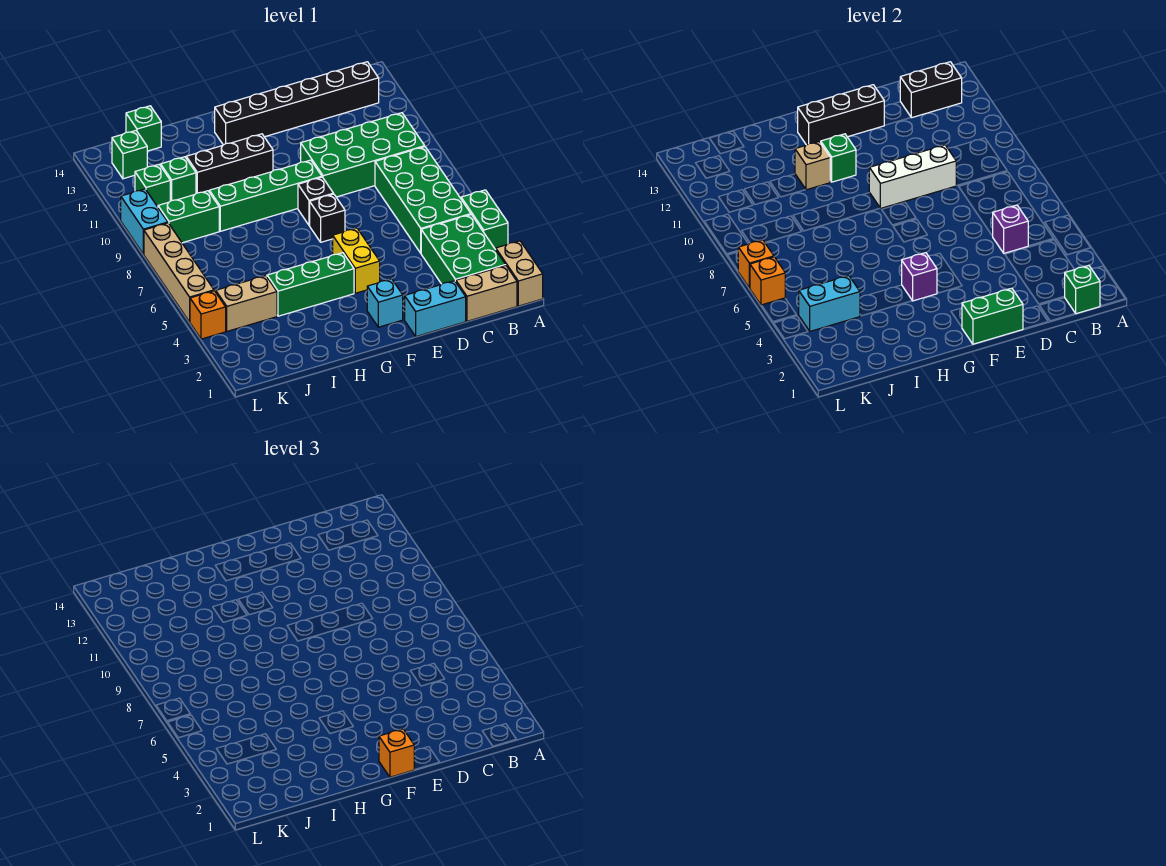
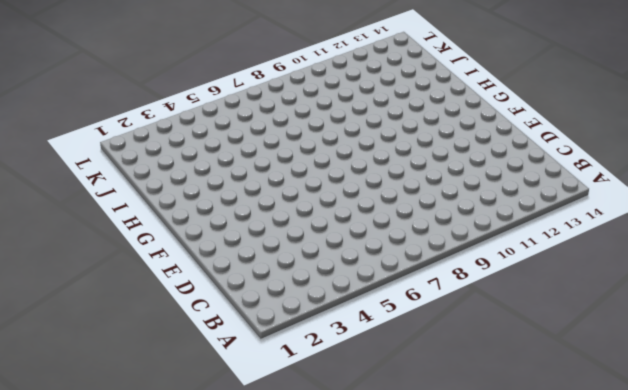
none -> tan brick A1:A2 level 1
none -> green brick A4:A5 level 1
none -> tan brick B1:C1 level 1
none -> green brick B2:C4 level 1

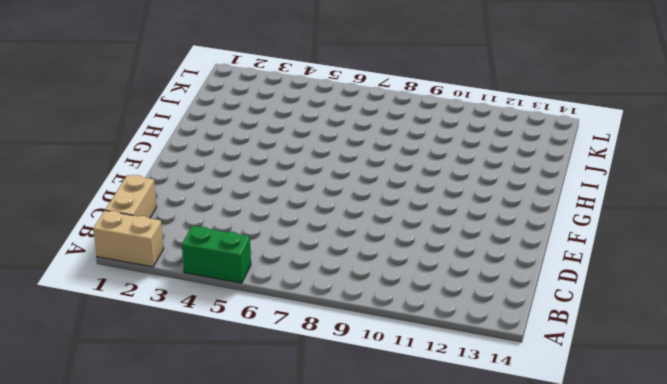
none -> green brick B2:C4 level 1
none -> green brick B5:C8 level 1
none -> green brick B9:E10 level 1
none -> black brick B13:G13 level 1

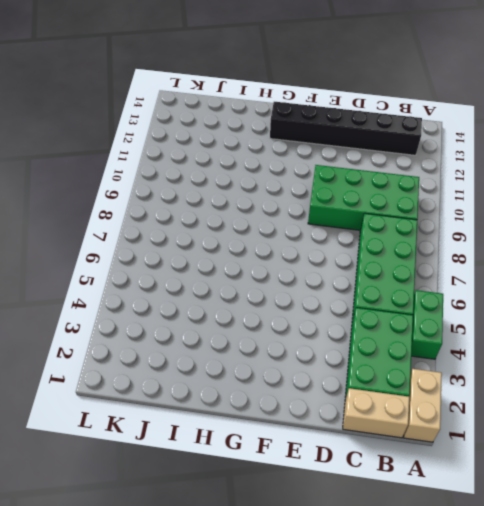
none -> cyan brick D1:E1 level 1
none -> cyan brick F2 level 1
none -> yellow brick F4:F5 level 1
none -> black brick F7 level 1

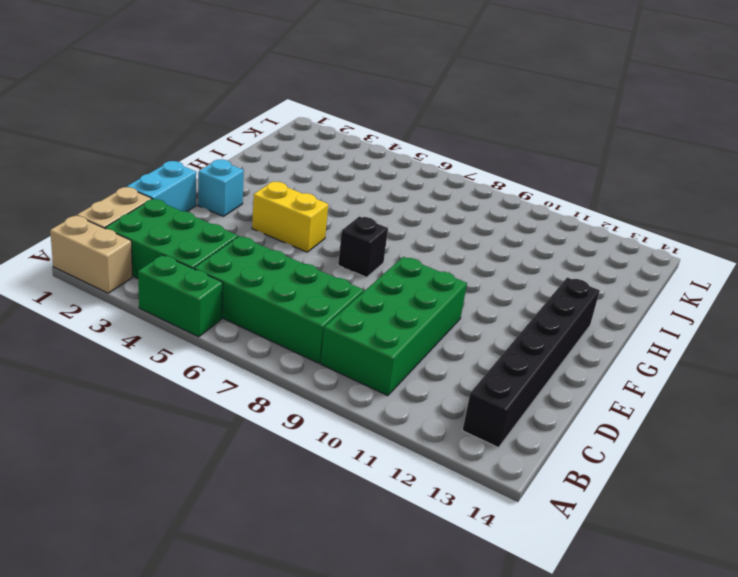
none -> black brick F8 level 1
none -> green brick F9:I9 level 1
none -> green brick G4:I4 level 1
none -> black brick G11:I11 level 1

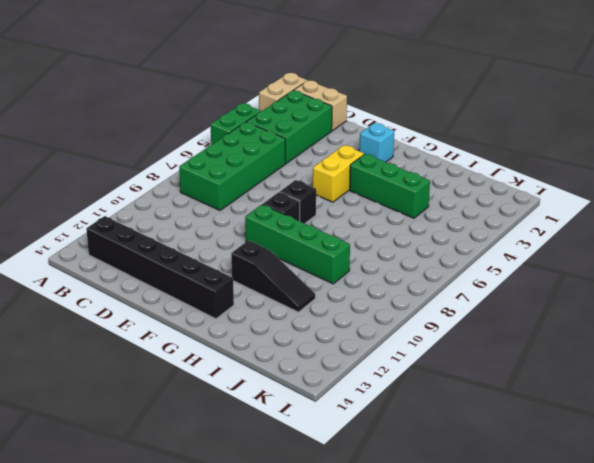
black slope G11:I11 level 1 top G -> black brick G11:I11 level 1
none -> green brick B9:E10 level 1
none -> cyan brick D1:E1 level 1
none -> tan brick J4:K4 level 1
none -> green brick J9:K9 level 1

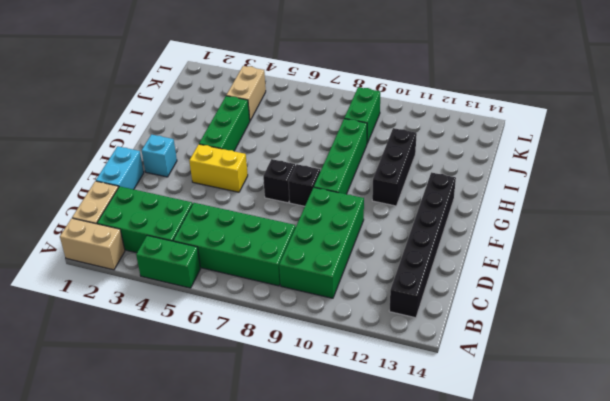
none -> green brick J11 level 1
none -> green brick J14 level 1
none -> green brick K11 level 1
none -> green brick K13 level 1

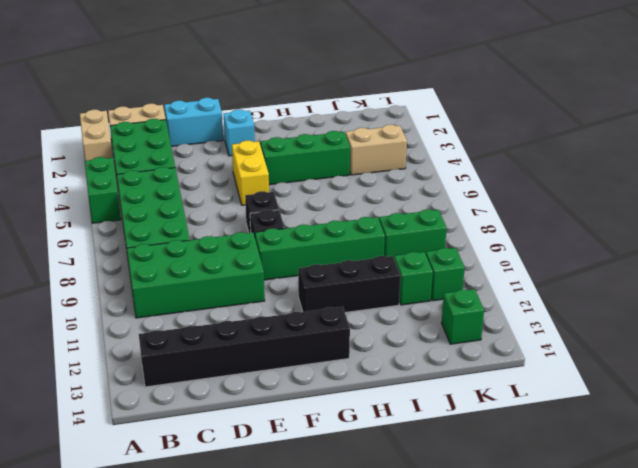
none -> green brick J14 level 1
none -> orange brick L4 level 1
none -> tan brick L5:L8 level 1
none -> cyan brick L9:L10 level 1

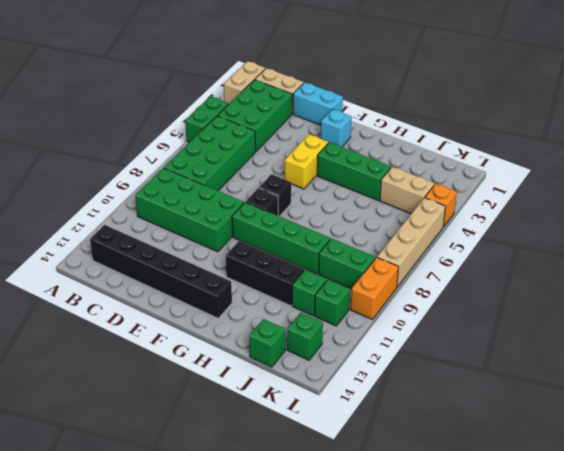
orange brick L9:L10 level 1 -> cyan brick L9:L10 level 1
none -> green brick B1 level 2
none -> black brick B13:C13 level 2
none -> purple brick C5 level 2
none -> white brick D9:F9 level 2

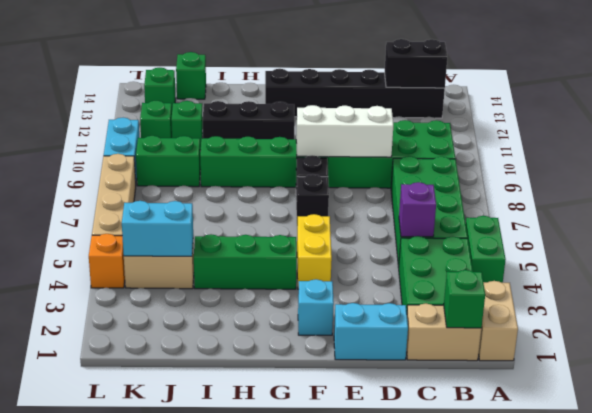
none -> green brick E1:F1 level 2
none -> black brick E13:G13 level 2
none -> purple brick G4 level 2
none -> green brick G11 level 2

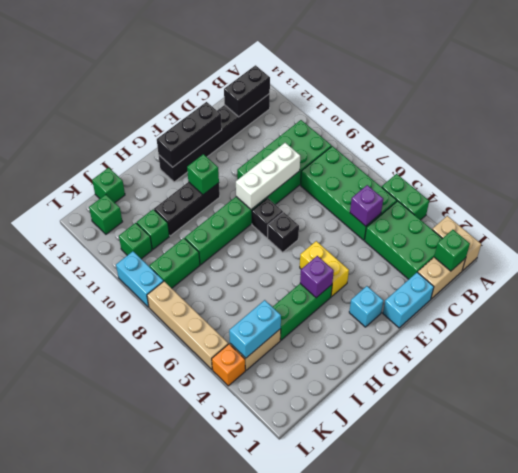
none -> green brick E1:F1 level 2
none -> tan brick H11 level 2
none -> orange brick L6 level 2
none -> orange brick L7 level 2

